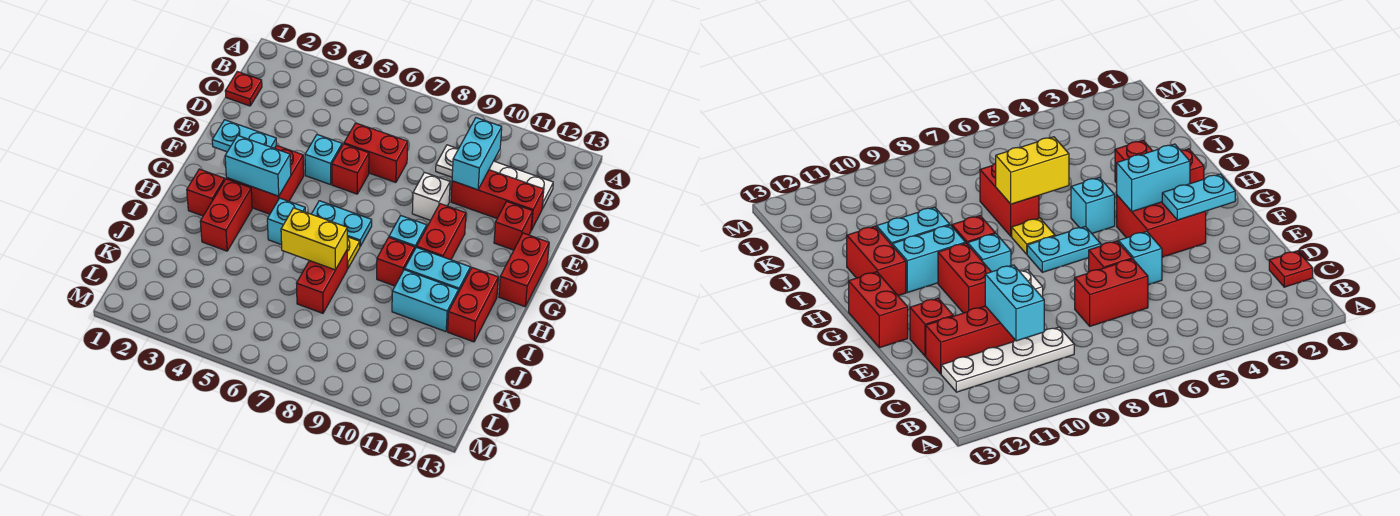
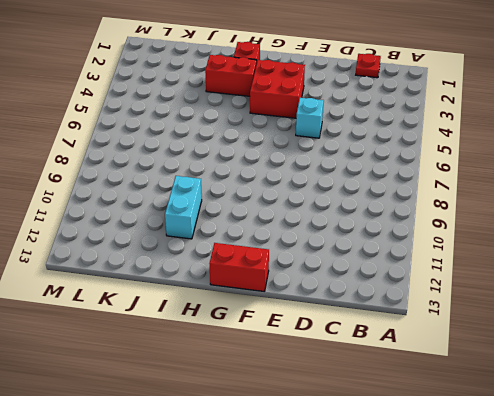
none -> white plate C9:C12 level 1
none -> red brick D6:D7 level 1
none -> red brick D10:D12 level 1

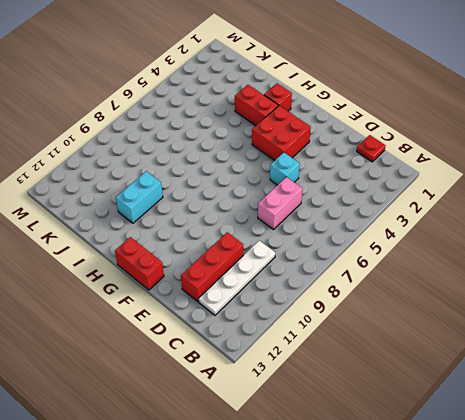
pink brick D6:D7 level 1 -> red brick D6:D7 level 1
none -> red brick E6 level 1
none -> white brick E9 level 1
none -> red brick E12 level 1

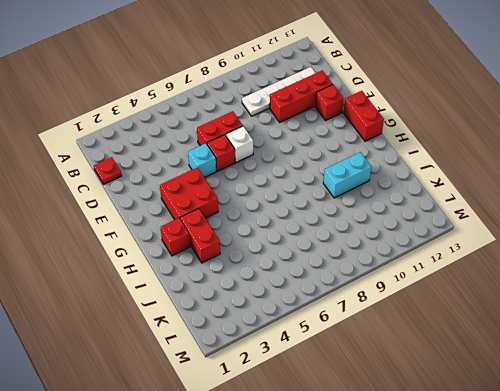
white brick E7 level 1 -> white brick E9 level 1
none -> red brick F10:G10 level 1
none -> cyan plate G6:G7 level 1
none -> cyan brick G9 level 1

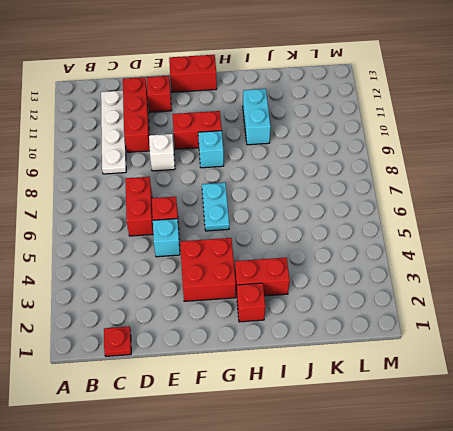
none -> cyan brick H5 level 1
none -> yellow plate H7 level 1
none -> red brick H9 level 1

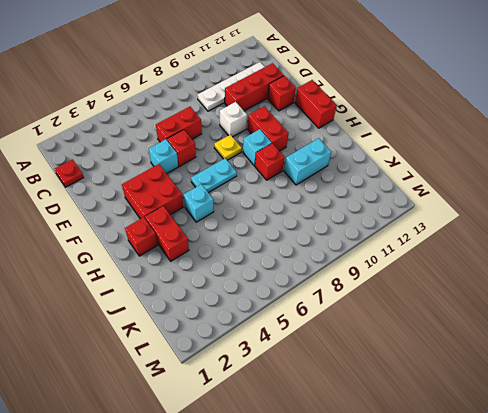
yellow plate F8 level 1 -> yellow plate H7 level 1
none -> cyan brick H10:H11 level 1
none -> red brick H12:I12 level 1
none -> red brick I7:J7 level 1

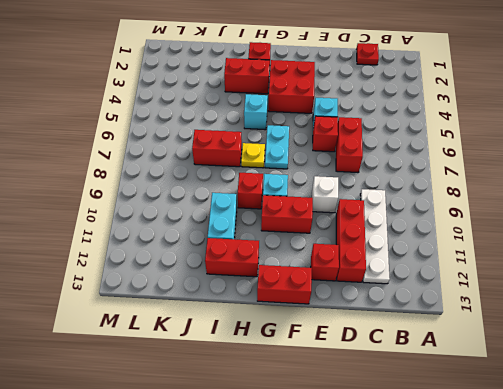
none -> cyan brick H10:H11 level 1
none -> cyan brick C10:D10 level 2
none -> cyan plate F2:F3 level 2

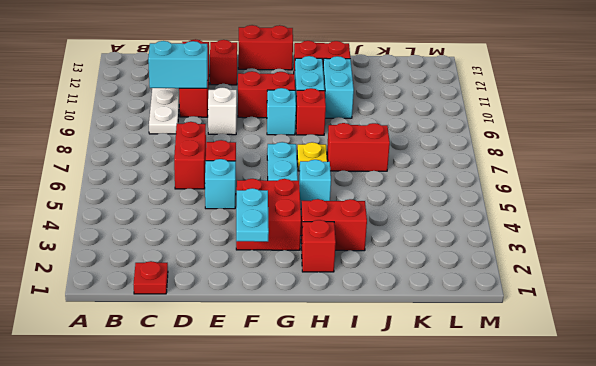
none -> cyan brick G3:G4 level 2
none -> yellow brick I6:I7 level 2

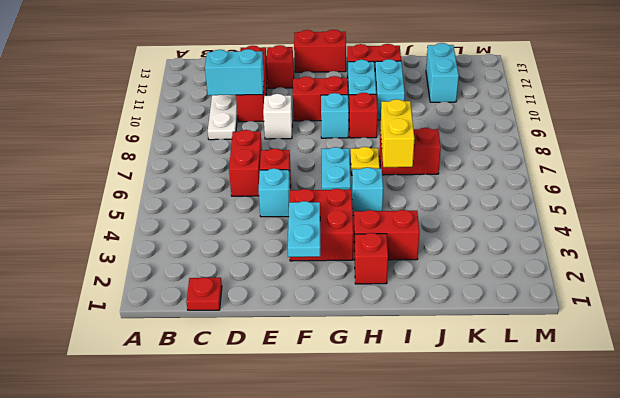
cyan brick K11:K12 level 1 -> cyan brick G3:G4 level 2

